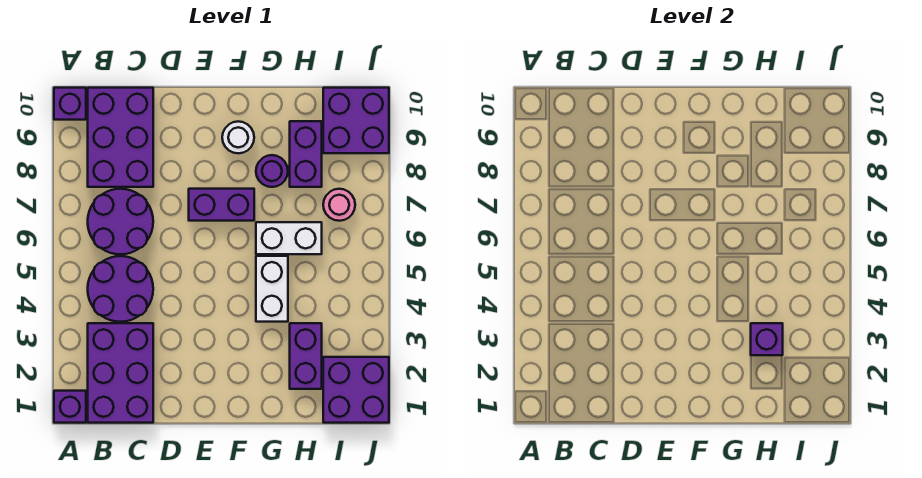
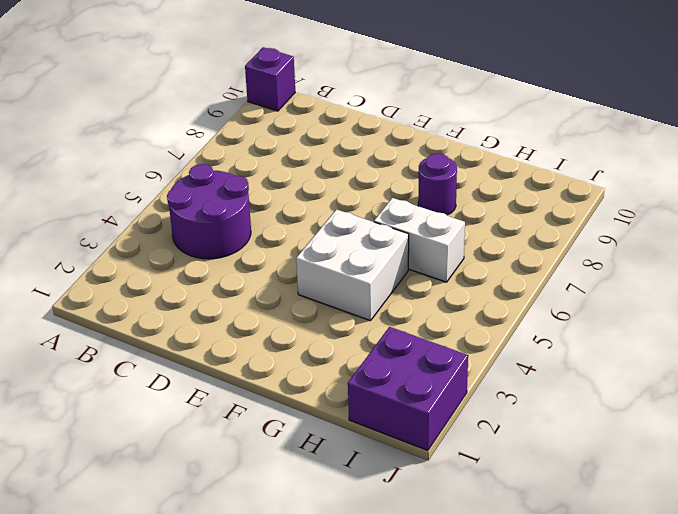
white brick F4:G5 level 1 -> white brick G4:G5 level 1
none -> purple brick A1 level 1
none -> purple brick B1:C3 level 1
none -> purple round brick B6:C7 level 1

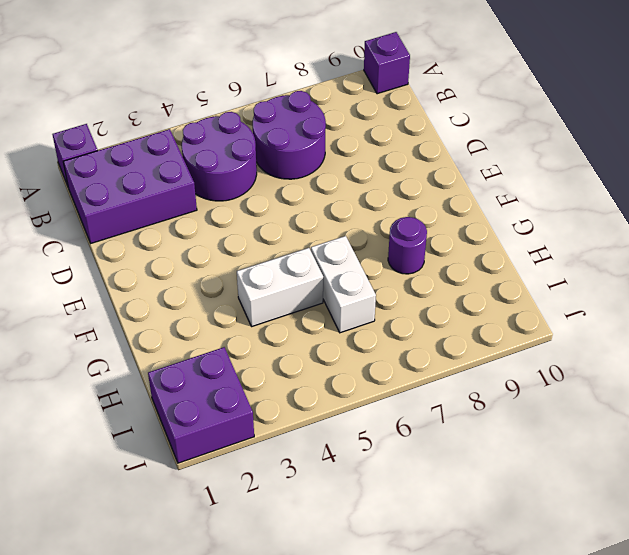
none -> purple brick B8:C10 level 1
none -> purple brick E7:F7 level 1
none -> white round brick F9 level 1

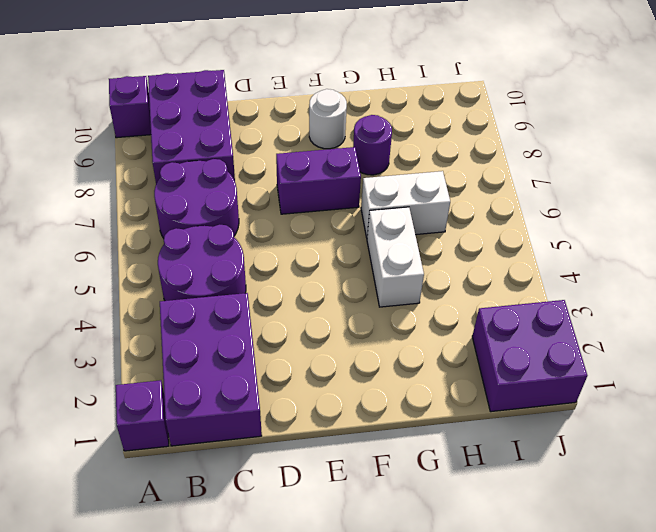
none -> purple brick H2:H3 level 1
none -> purple brick H8:H9 level 1
none -> pink round brick I7 level 1

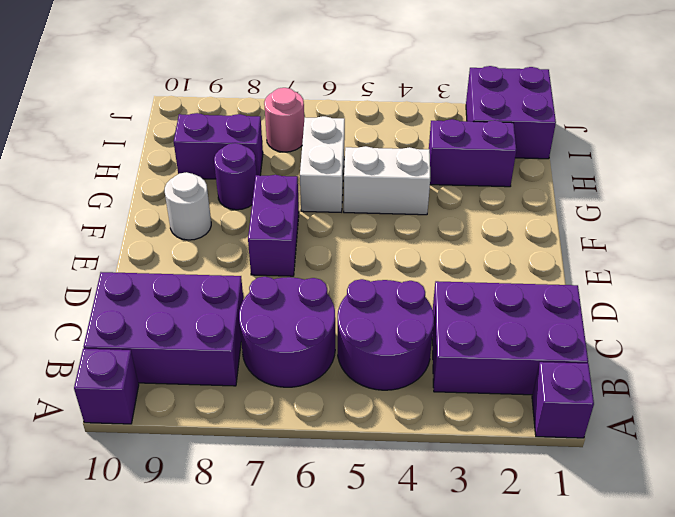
none -> purple brick I9:J10 level 1
none -> purple brick H3 level 2

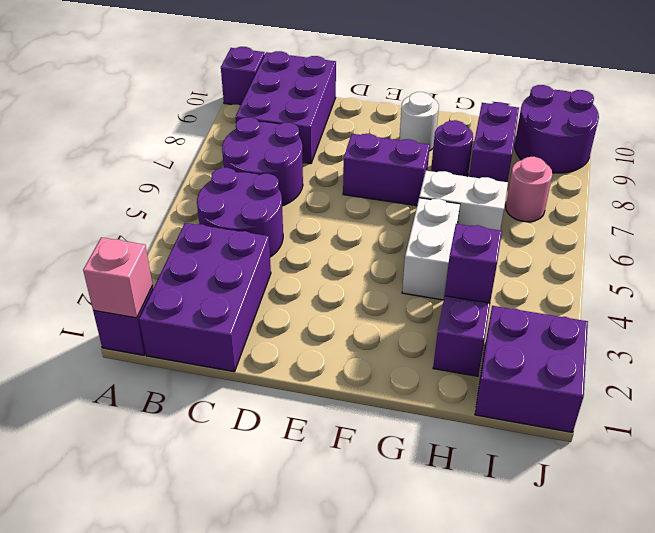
pink brick A1 level 2 -> none
purple round brick I9:J10 level 1 -> purple brick I9:J10 level 1

